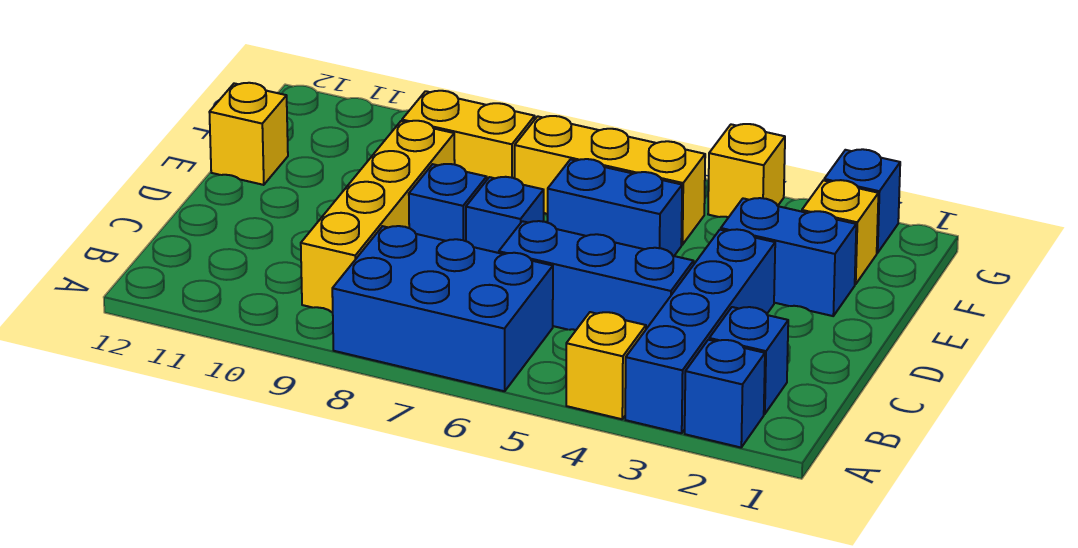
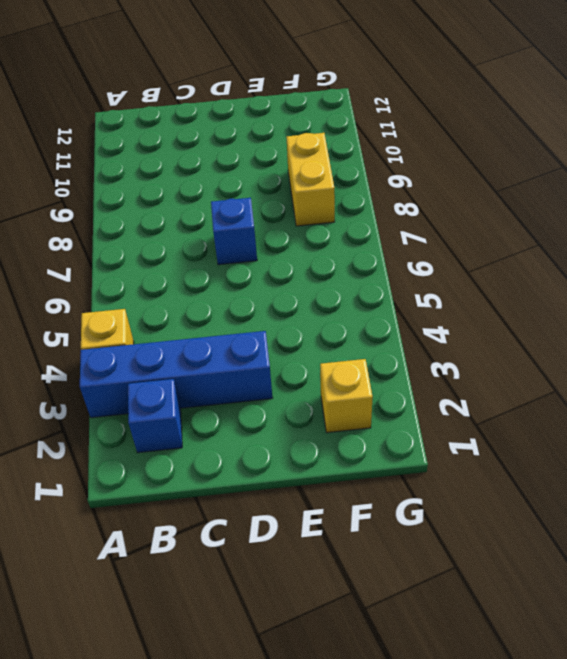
none -> blue brick A2 level 1
none -> blue brick A6:B8 level 1
none -> yellow brick B9:E9 level 1

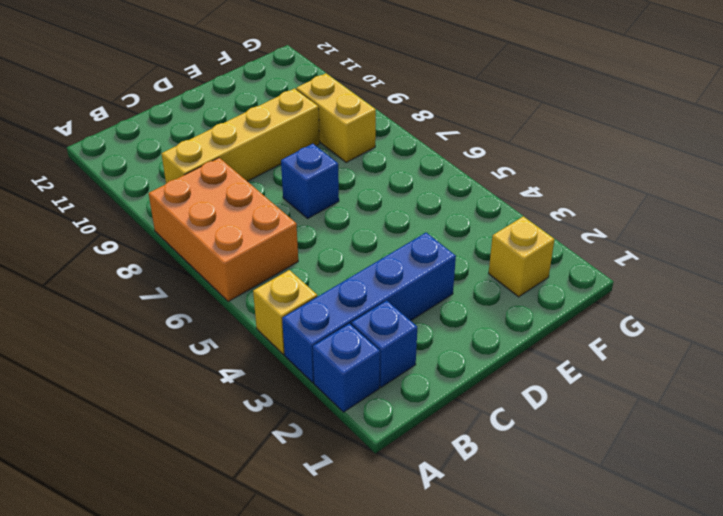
orange brick A6:B8 level 1 -> blue brick A6:B8 level 1
none -> blue brick C4:C6 level 1
none -> blue brick D8 level 1
none -> blue brick E2:E3 level 1

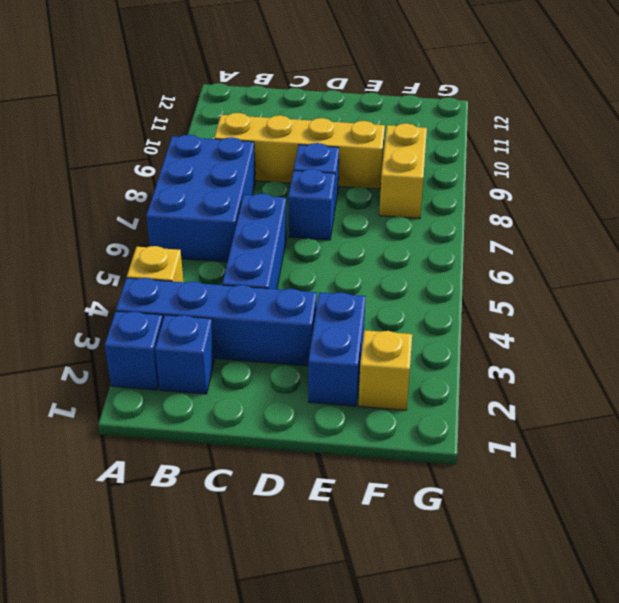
none -> blue brick E5:E6 level 1
none -> yellow brick E12 level 1
none -> yellow brick F5:F7 level 1

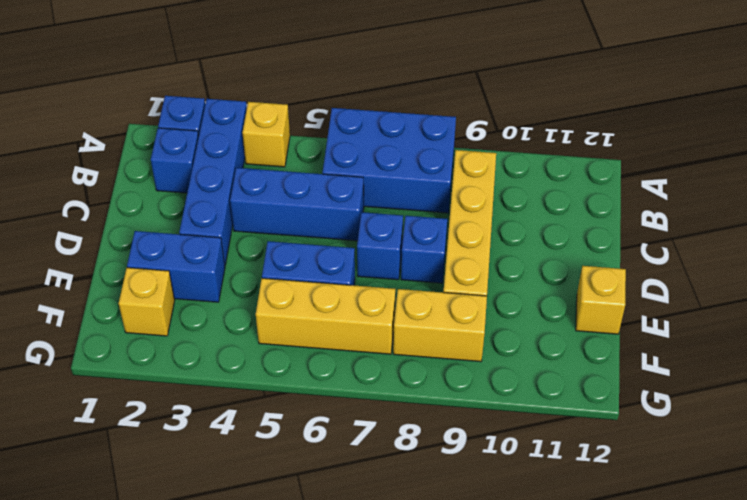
none -> blue brick G2 level 1
none -> yellow brick G4 level 1

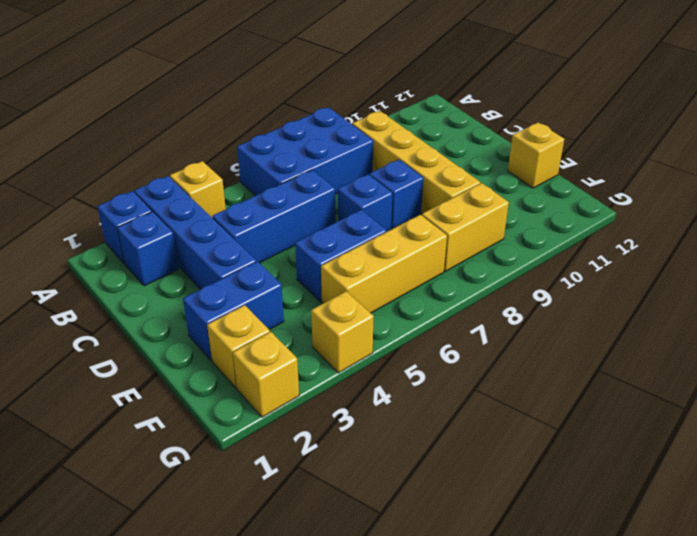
yellow brick G2 level 1 -> blue brick G2 level 1

